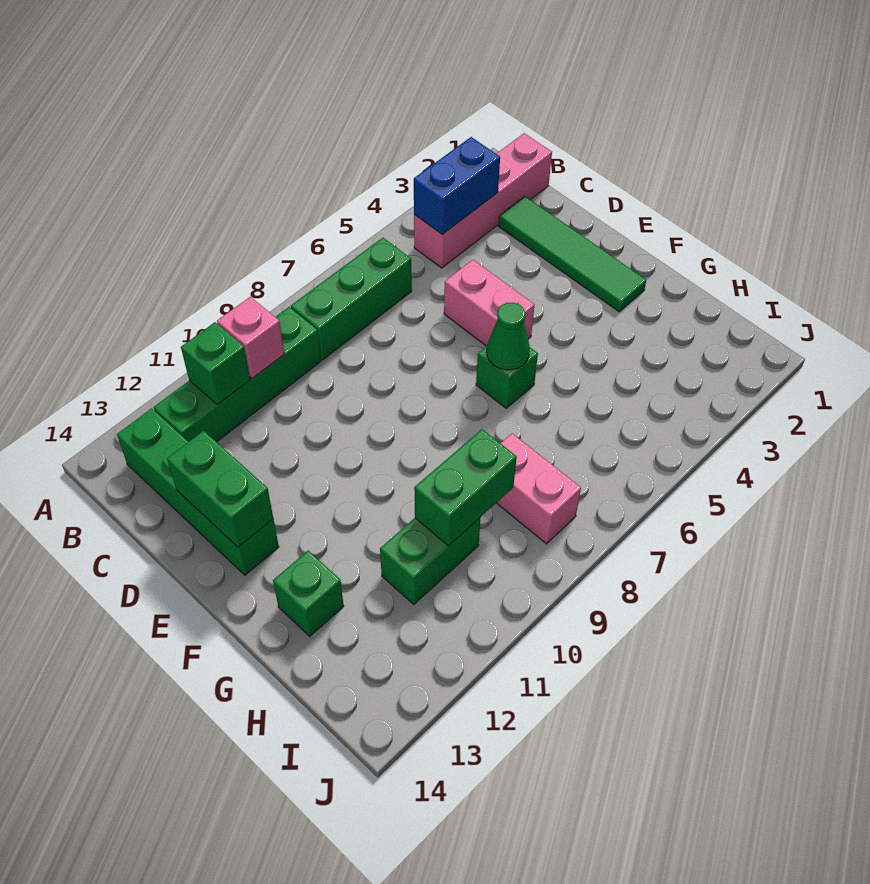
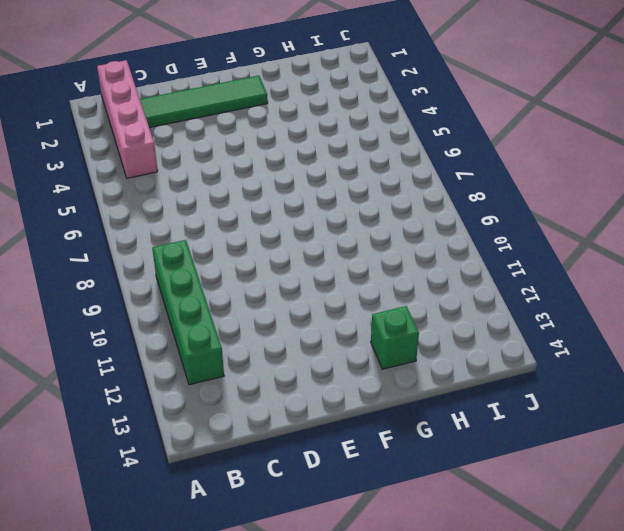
none -> green brick B6:B8 level 1
none -> green brick B13:E13 level 1
none -> pink brick D5:E5 level 1

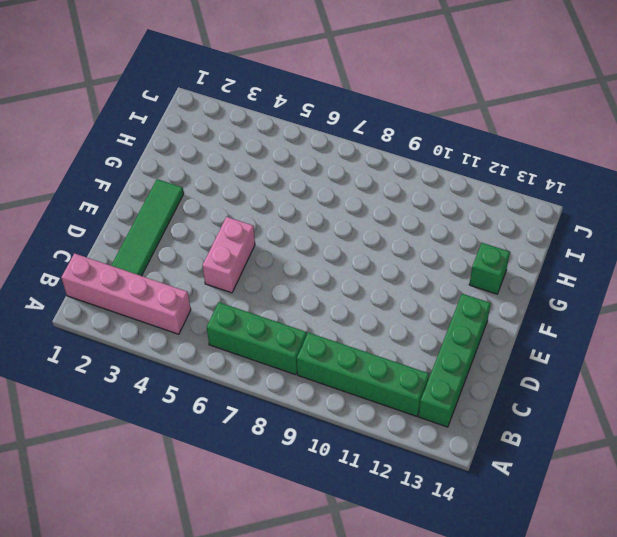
none -> green brick F6 level 1
none -> pink brick H8:I8 level 1
none -> green brick H10:H11 level 1

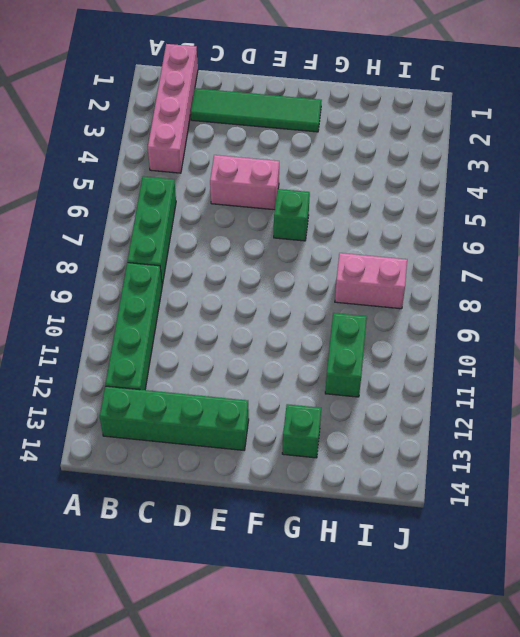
none -> blue brick B3:B4 level 2
none -> pink brick B10 level 2
none -> green brick B11 level 2

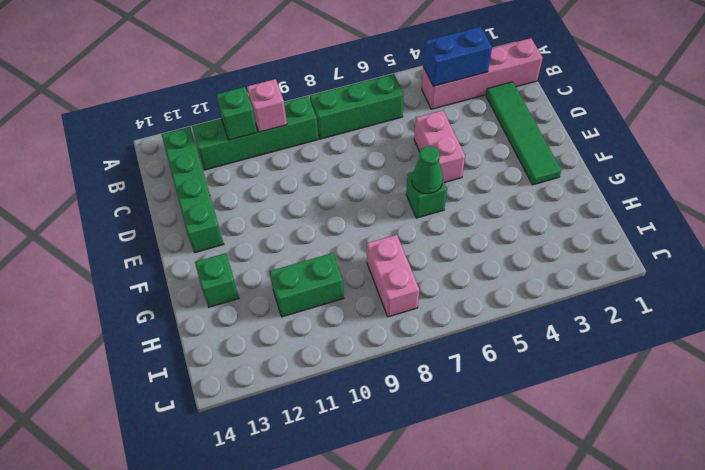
none -> green brick D13:E13 level 2
none -> green brick H9:H10 level 2

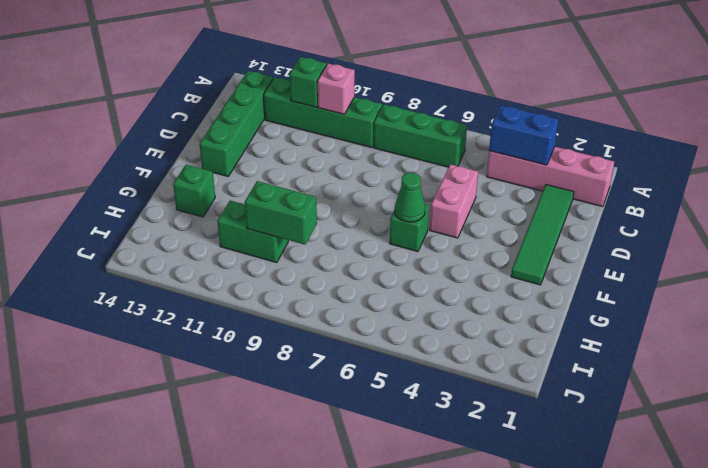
none -> pink brick H8:I8 level 1
none -> green brick D13:E13 level 2

